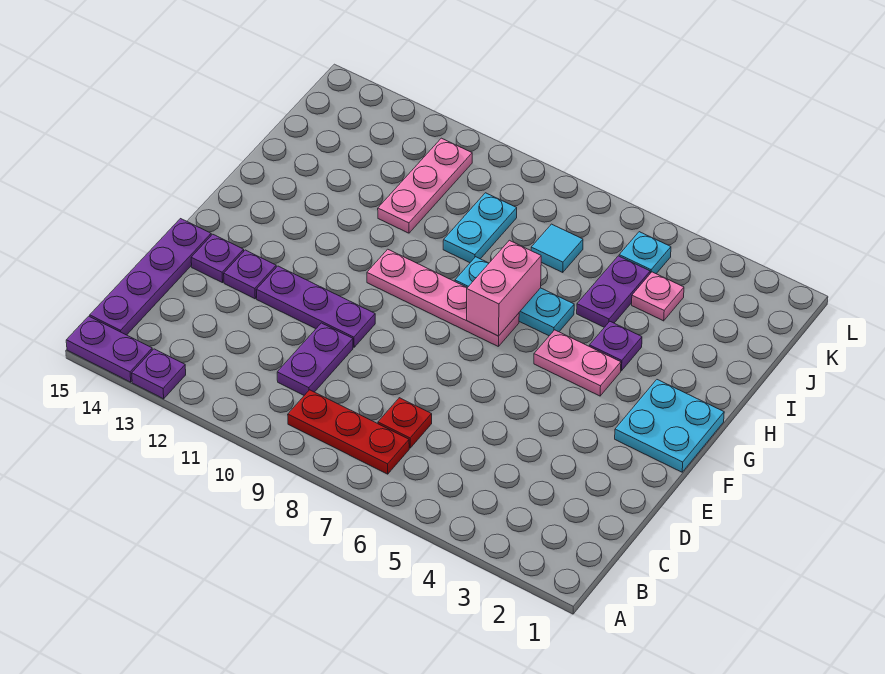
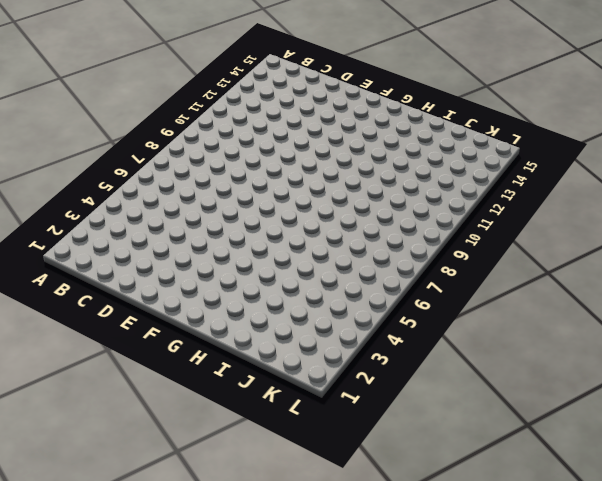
none -> purple plate A13 level 1
none -> purple plate A14:A15 level 1
none -> red plate B7:B9 level 1

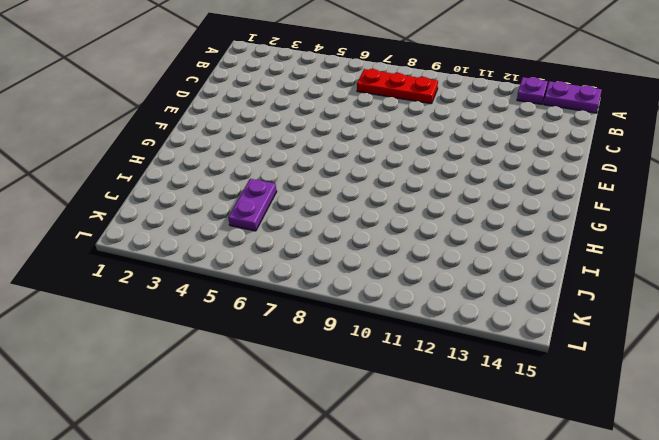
none -> purple plate B15:E15 level 1
none -> red plate C7 level 1
none -> purple plate C10:D10 level 1

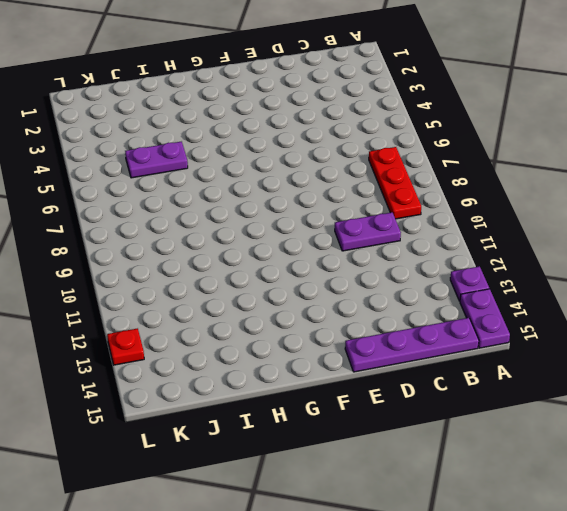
red plate L13 level 1 -> red plate C7 level 1
none -> purple plate E10:E12 level 1
none -> purple plate E13 level 1
none -> purple plate E14 level 1

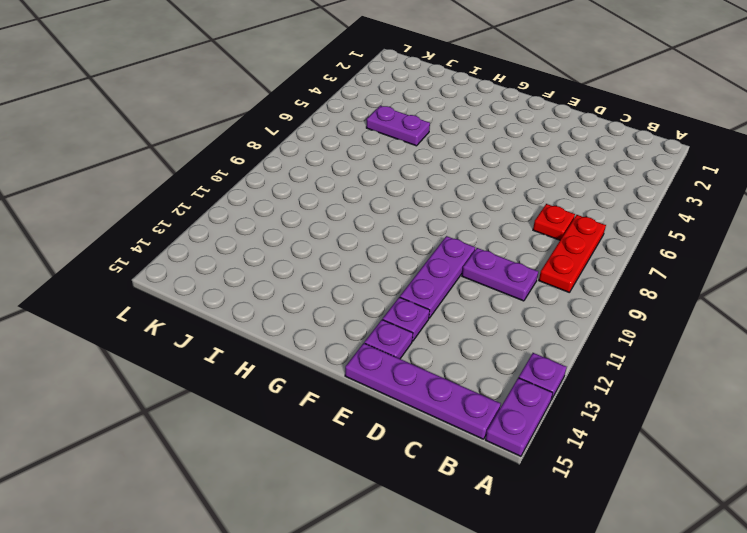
none -> cyan plate F1:G2 level 1
none -> pink plate G4:G5 level 1
none -> pink plate G7:G10 level 1

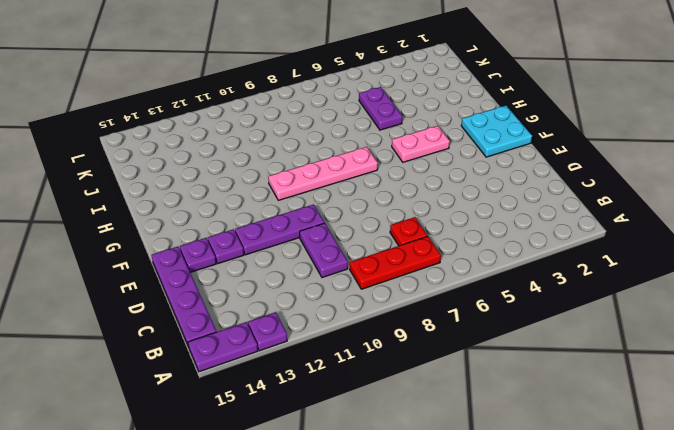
none -> purple plate H4 level 1
none -> cyan plate H6:H8 level 1
none -> cyan plate I9:J9 level 1

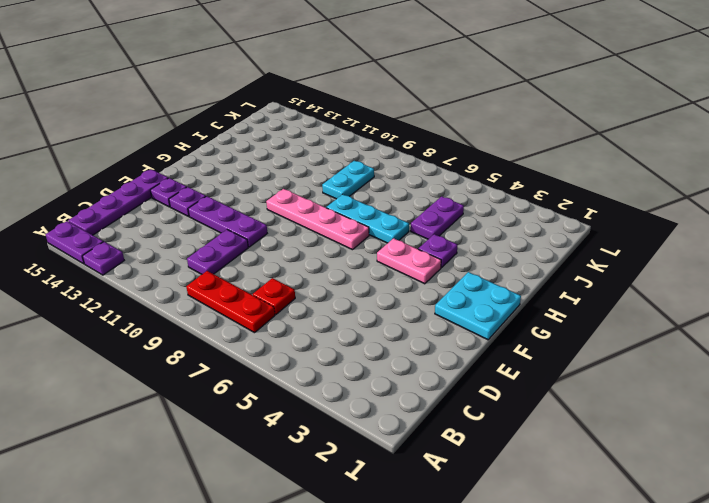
none -> pink plate I11:K11 level 1
none -> pink plate J4 level 1
none -> cyan tile J7 level 1

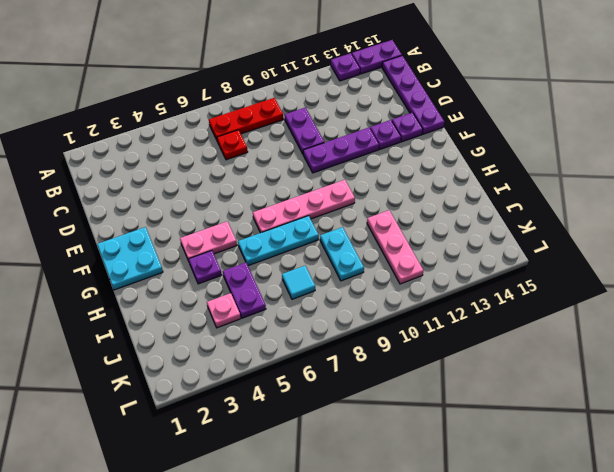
none -> cyan plate K5 level 1
none -> pink brick G7:H7 level 2

